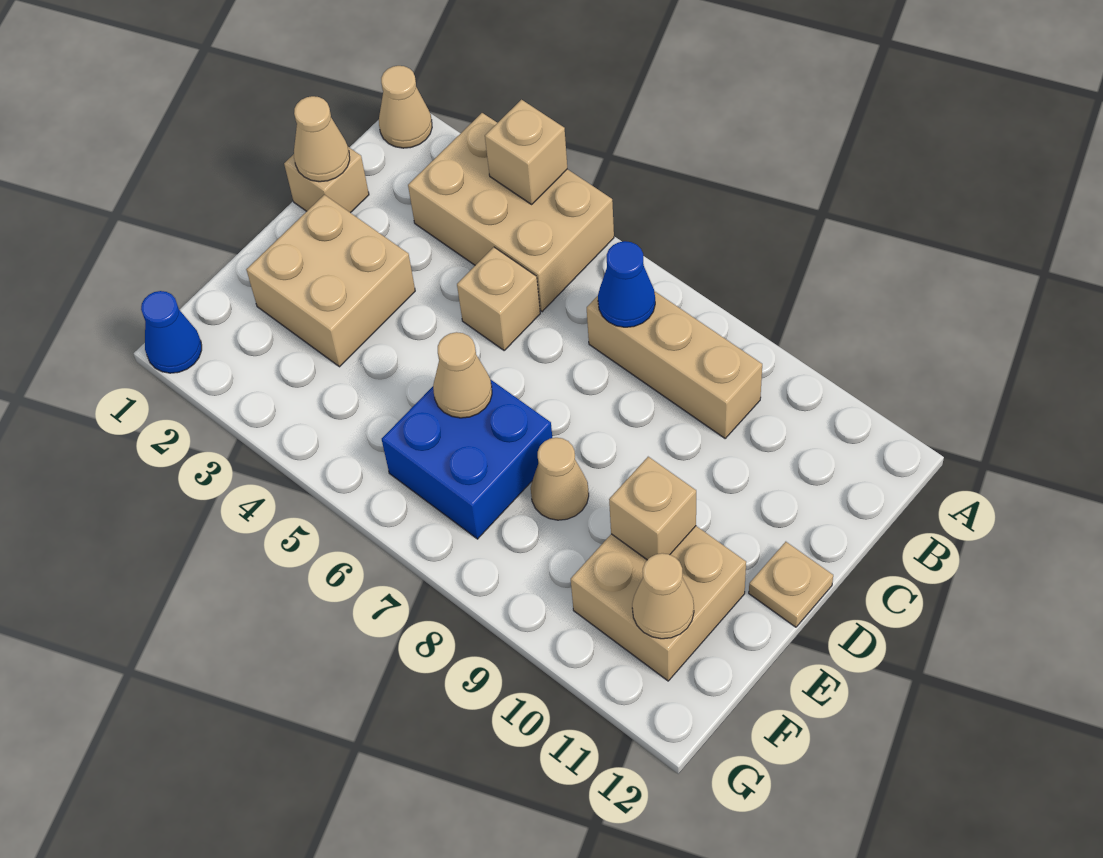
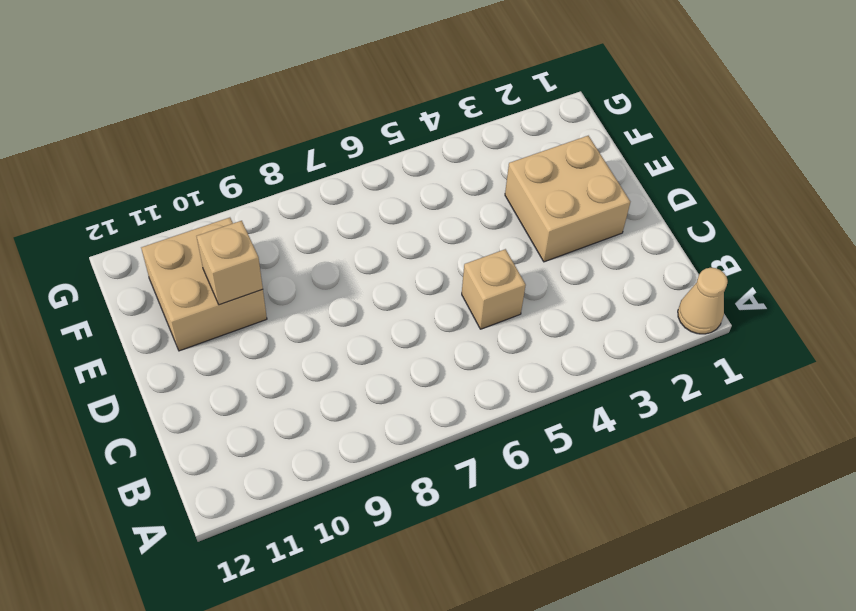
none -> tan brick A3:B5 level 1
none -> tan brick B7:B9 level 1
none -> tan brick C1 level 1

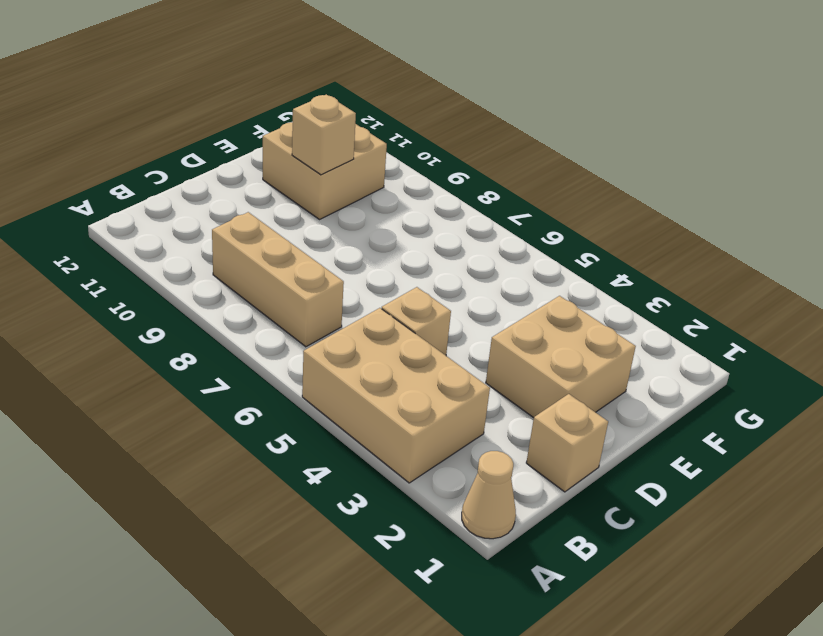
none -> tan plate D12 level 1
none -> blue brick E6:F7 level 1
none -> tan cone E8 level 1

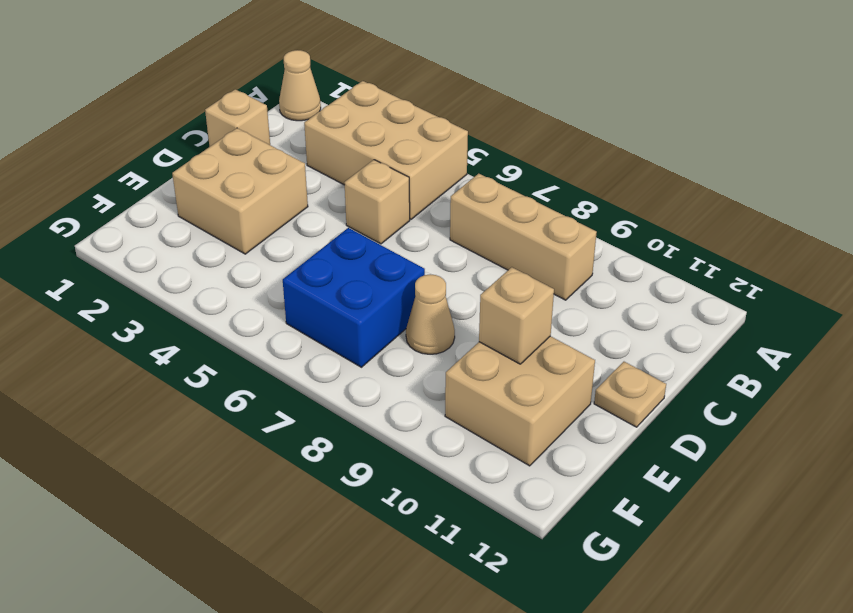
none -> blue cone G1 level 1
none -> tan brick A4 level 2
none -> blue cone B7 level 2

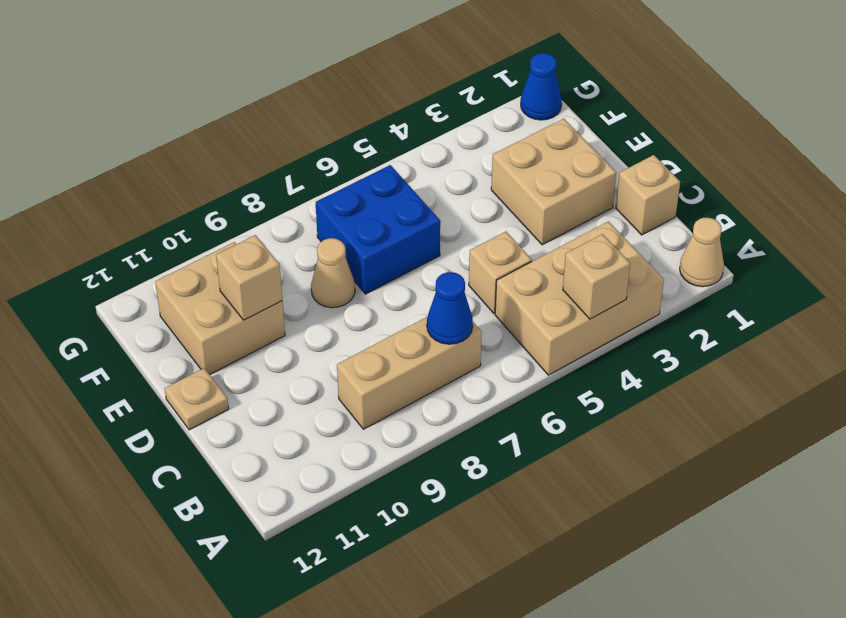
none -> tan cone C1 level 2
none -> tan cone E6 level 2
none -> tan cone F11 level 2

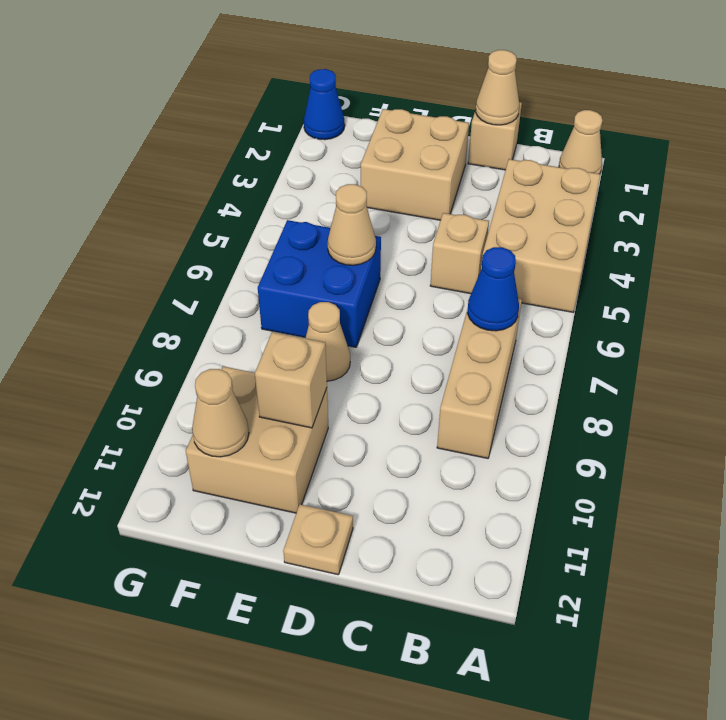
none -> tan brick A4 level 2

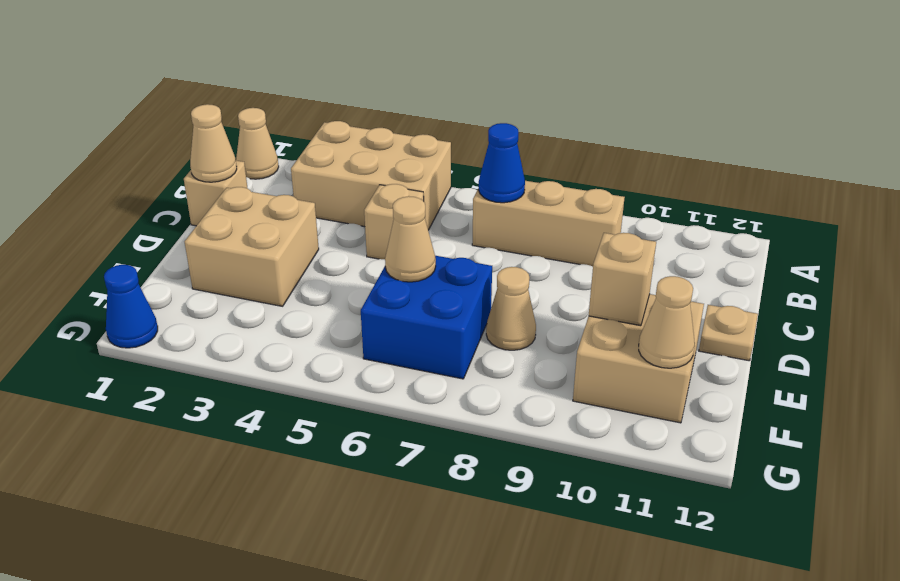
none -> tan brick A4 level 2

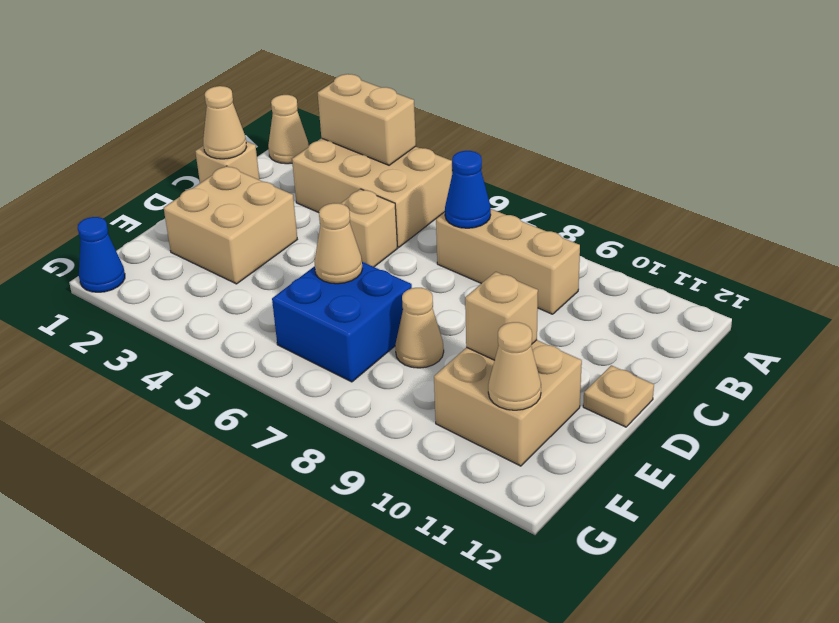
tan brick A3:A4 level 2 -> tan brick A4 level 2

